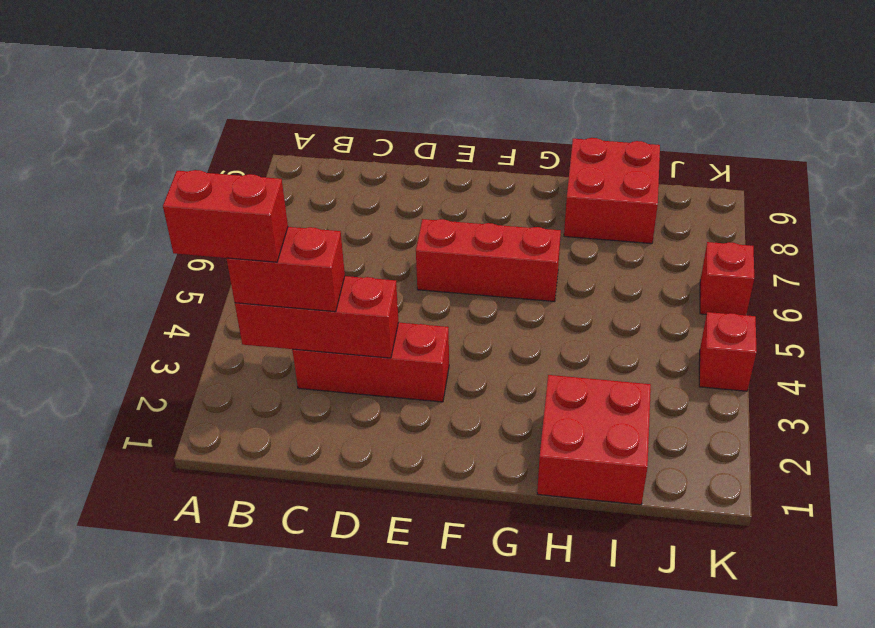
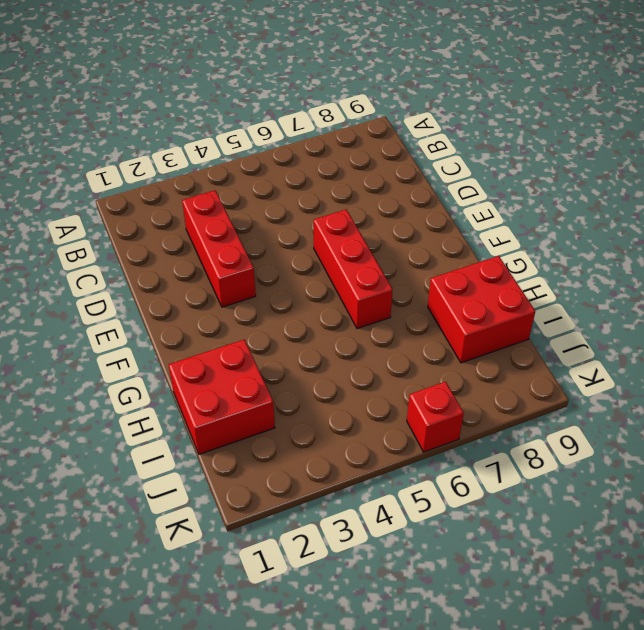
none -> red brick K4 level 1
none -> red brick B3:D3 level 2

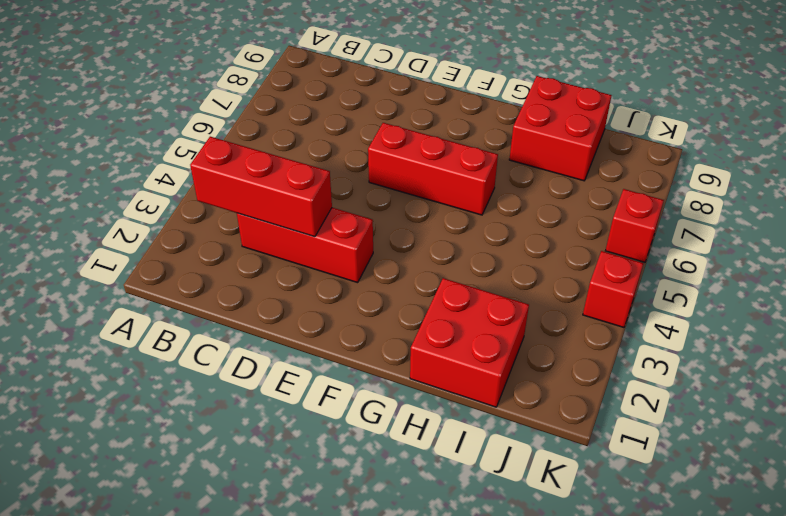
none -> red brick B3:C3 level 3
none -> red brick A3:B3 level 4

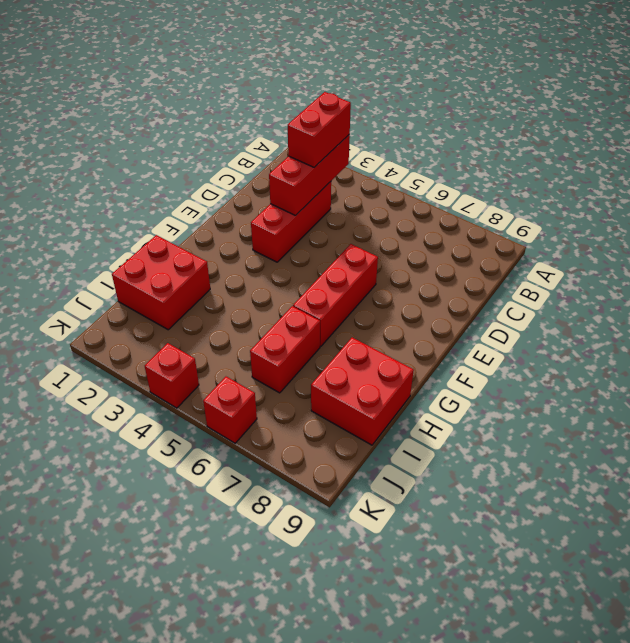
red brick H6:I6 level 1 -> red brick A3:B3 level 4

